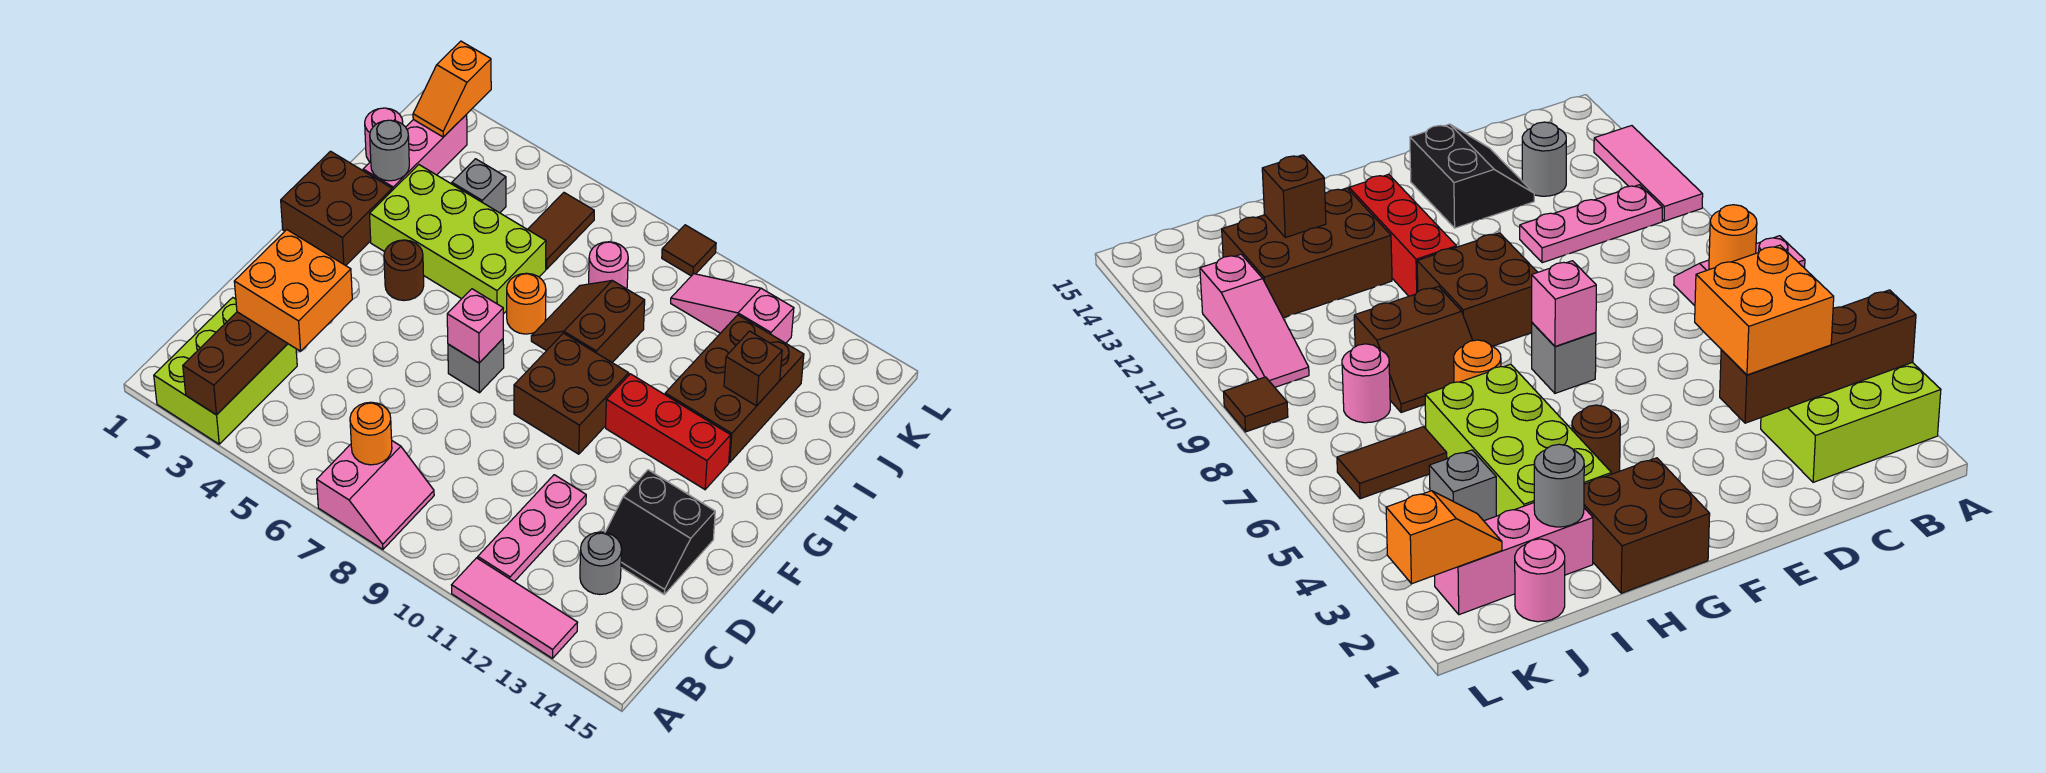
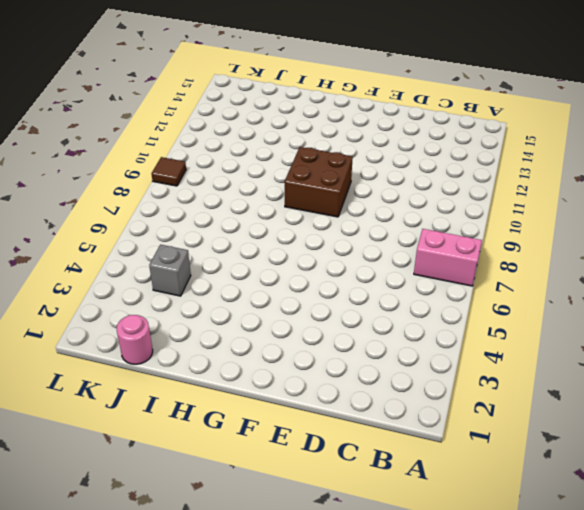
none -> lime brick A2:C3 level 1
none -> pink tile A11:A13 level 1
none -> pink plate B11:D11 level 1

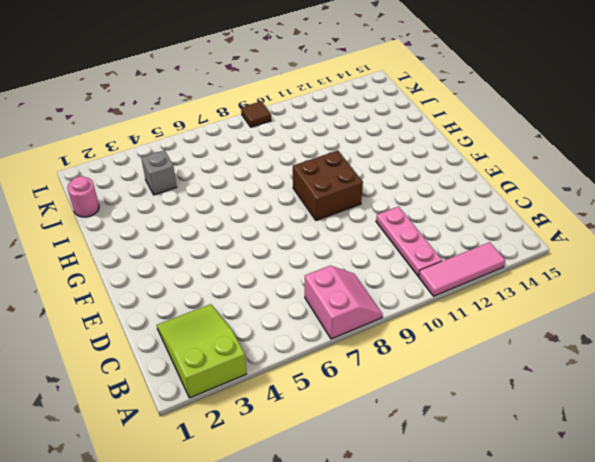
lime slope A2:C3 level 1 top A -> lime brick A2:C3 level 1
none -> grey round brick C13 level 1
none -> black slope D13:E14 level 1 top E
none -> grey brick F7 level 1

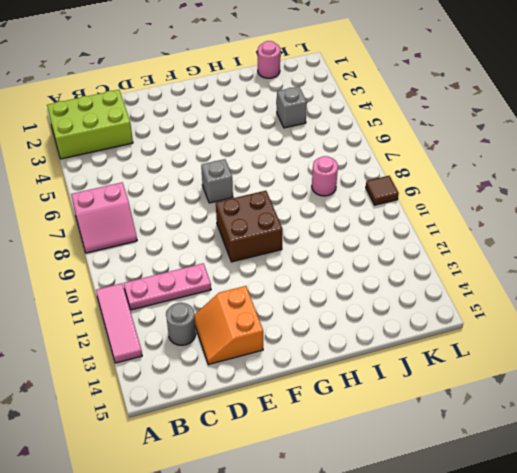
orange slope D13:E14 level 1 top E -> black slope D13:E14 level 1 top E
none -> brown brick G1:H2 level 1
none -> brown round brick G4 level 1
none -> red brick G11:G13 level 1

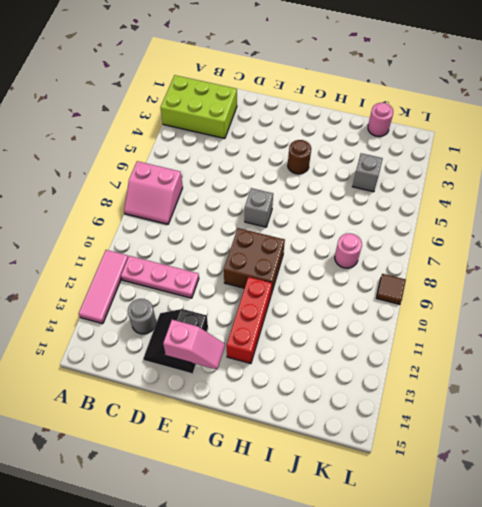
pink slope E14:F14 level 2 top E -> none
none -> brown brick G1:H2 level 1
none -> lime brick H3:I6 level 1
none -> orange round brick H7 level 1

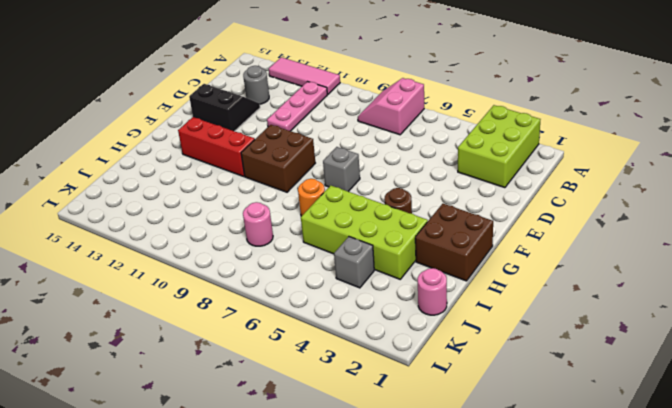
none -> brown slope H8:I9 level 1 top 9
none -> brown brick H12:J13 level 1
none -> pink brick I2:K2 level 1

